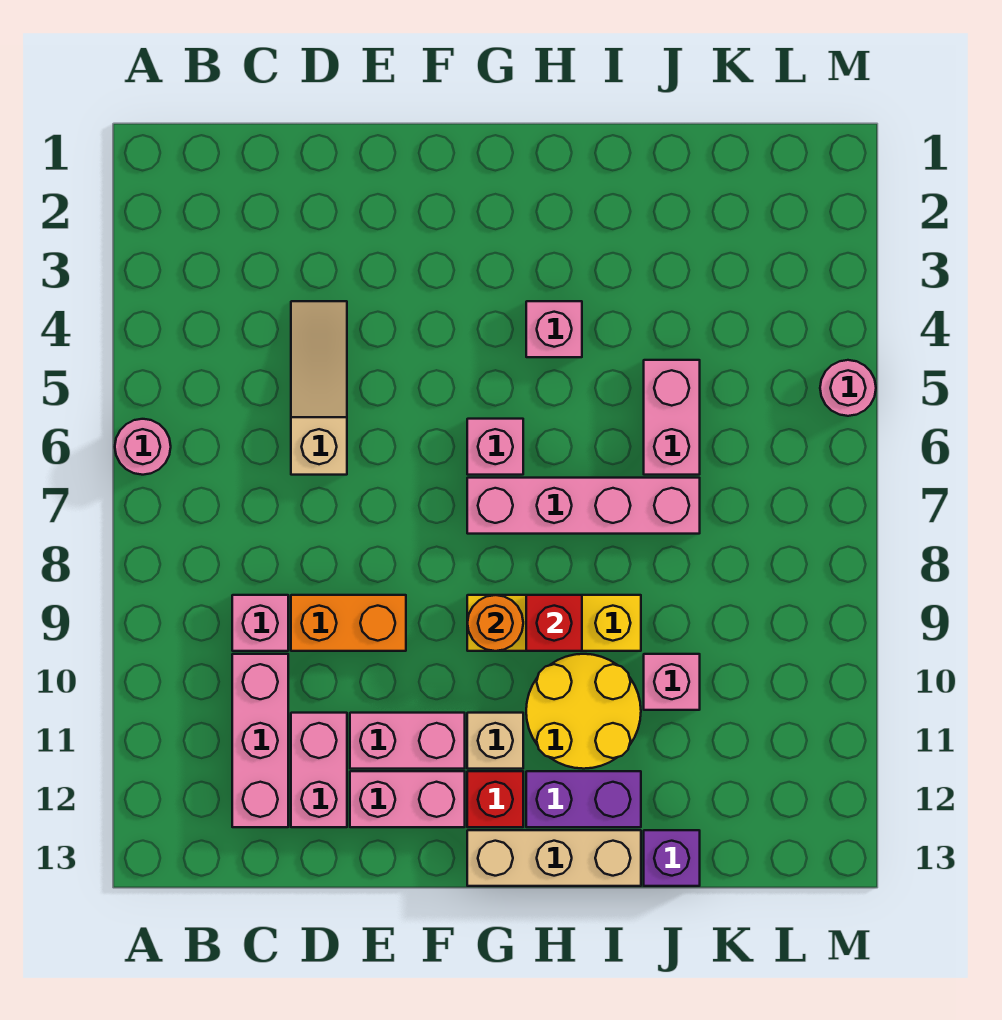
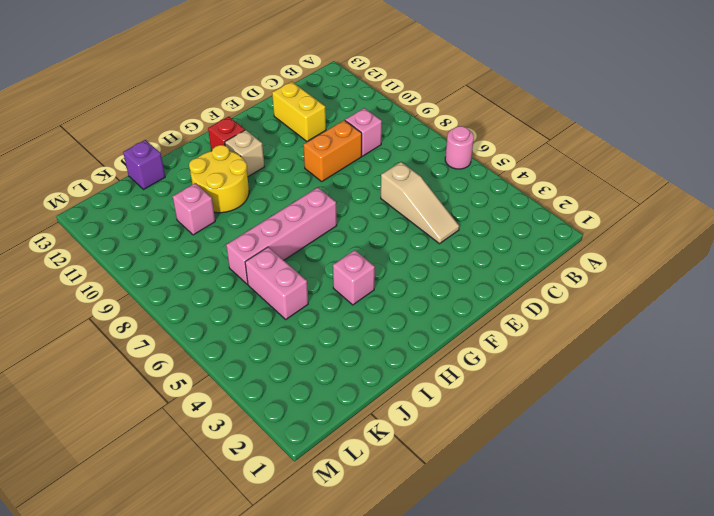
yellow brick D11:D12 level 1 -> pink brick D11:D12 level 1
none -> pink brick C10:C12 level 1
none -> pink brick E11:F11 level 1
none -> pink brick E12:F12 level 1

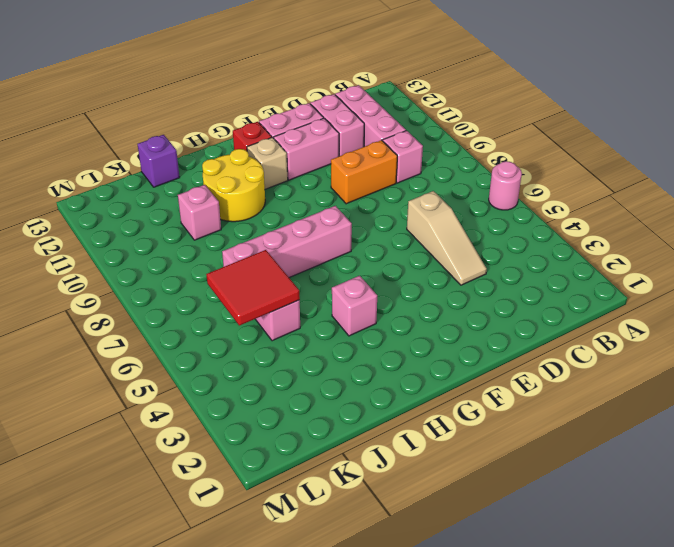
red tile J5:K6 level 2 -> none
none -> pink brick G6 level 1
none -> yellow brick G9:I9 level 1
none -> tan brick G13:I13 level 1

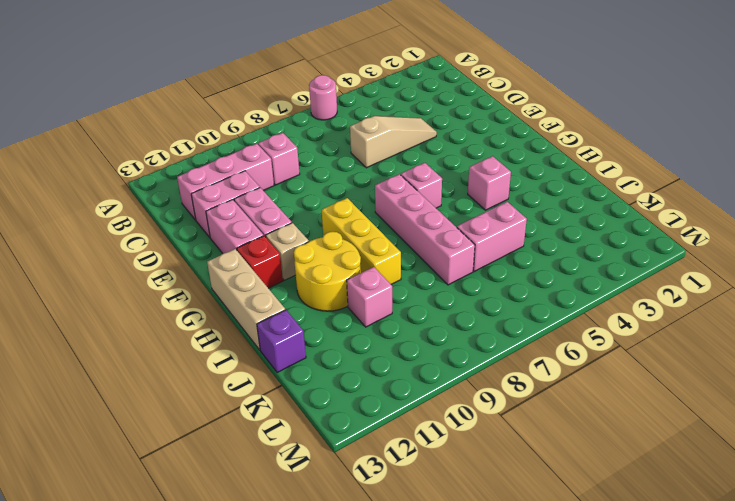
none -> orange brick D9:E9 level 1
none -> purple brick H12:I12 level 1
none -> pink round brick M5 level 1

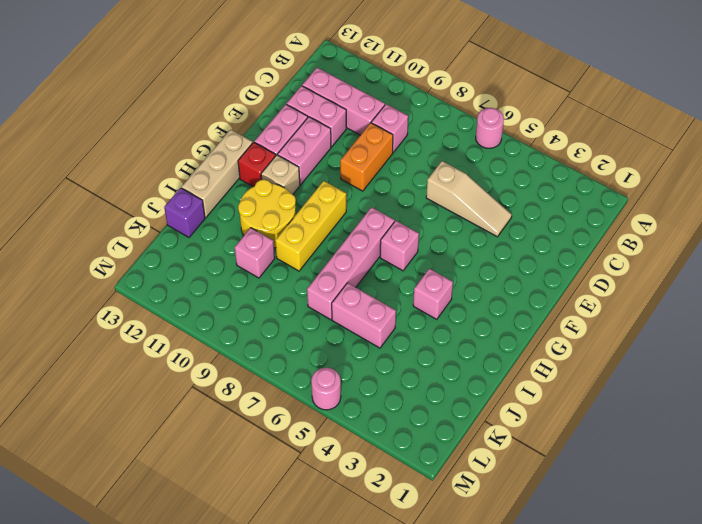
none -> purple brick H12:I12 level 1
none -> orange round brick G9 level 2
none -> red brick H9 level 2

